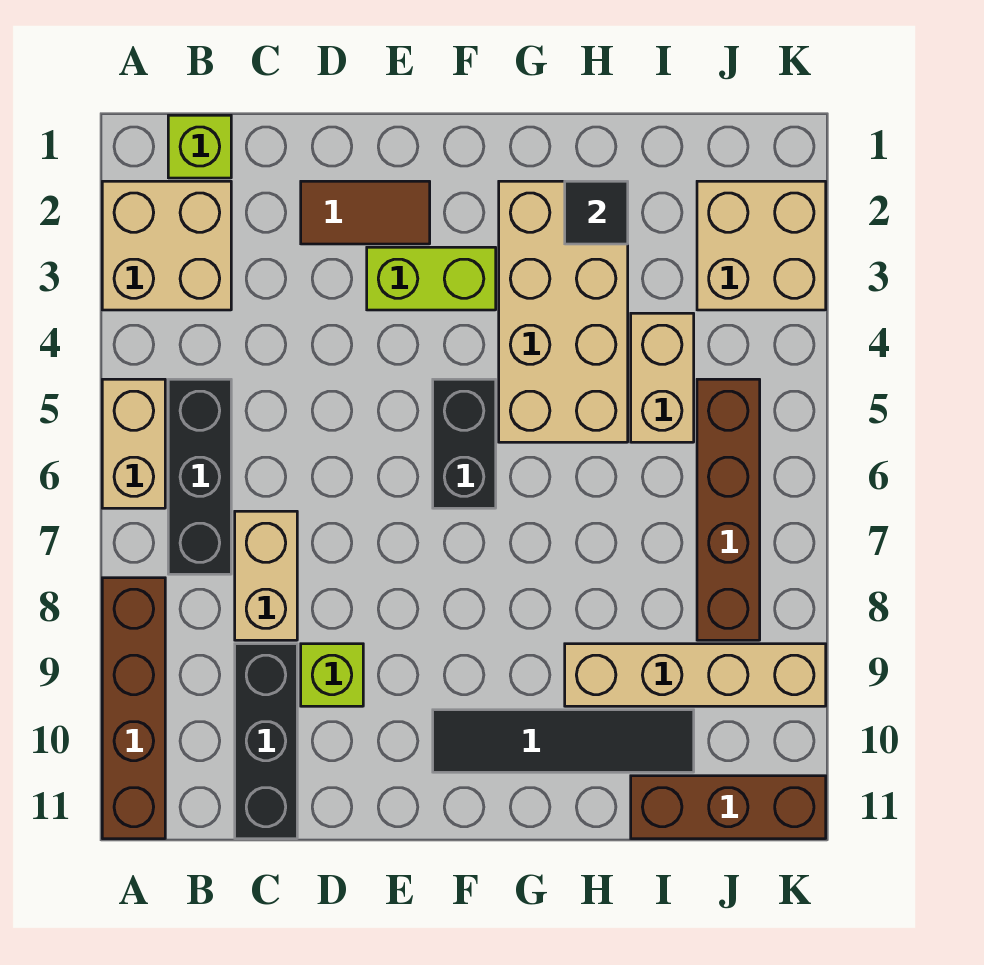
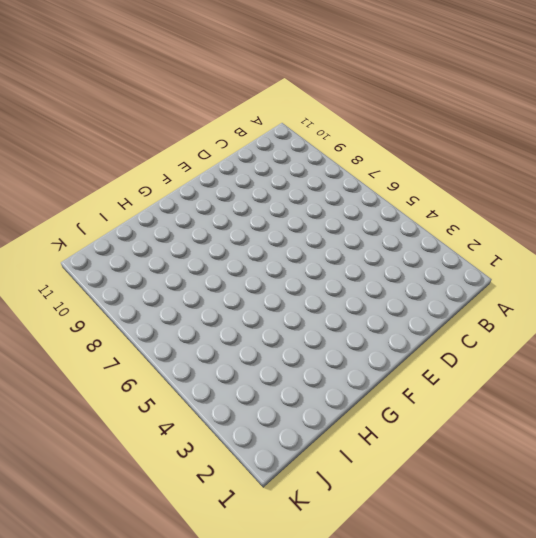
none -> tan brick A2:B3 level 1
none -> tan brick A5:A6 level 1
none -> brown brick A8:A11 level 1

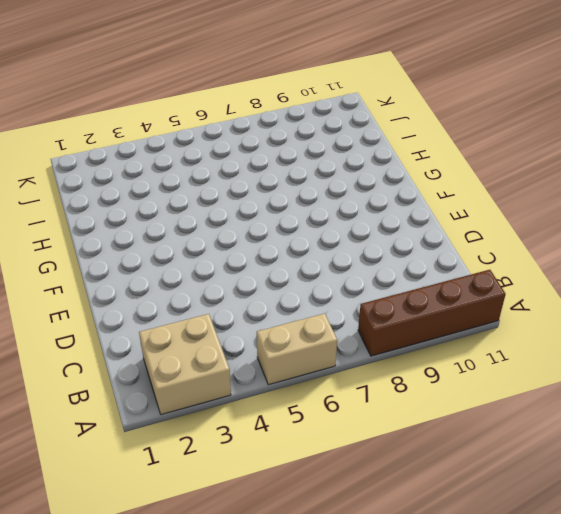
none -> lime brick B1 level 1
none -> black brick B5:B7 level 1
none -> tan brick C7:C8 level 1

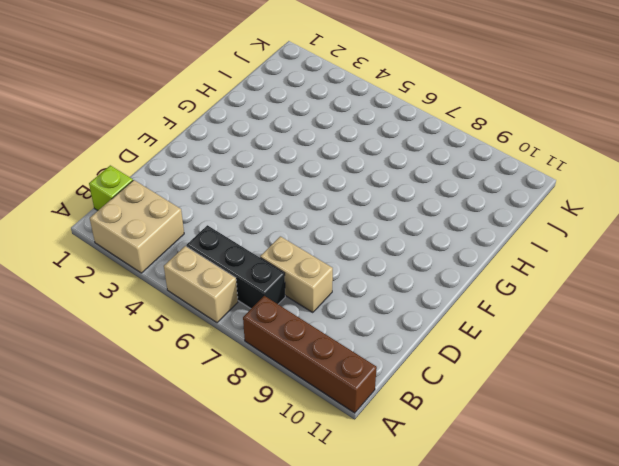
none -> black brick C9:C11 level 1
none -> brown tile D2:E2 level 1
none -> lime brick D9 level 1

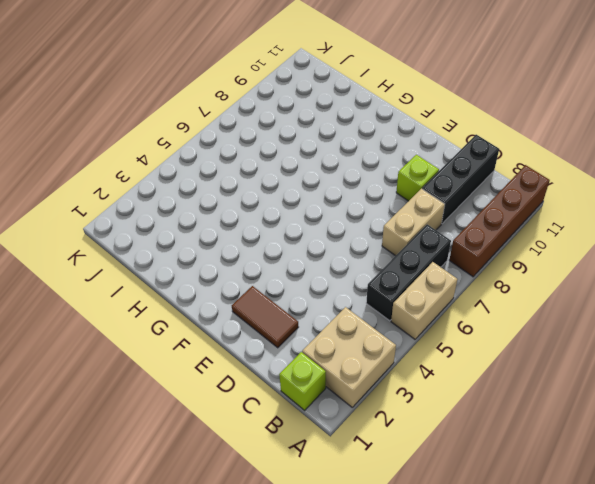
none -> lime brick E3:F3 level 1
none -> black brick F5:F6 level 1
none -> black tile F10:I10 level 1

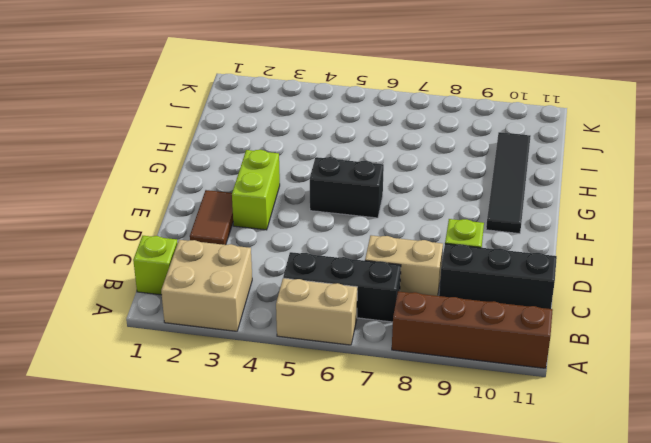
none -> tan brick G2:H5 level 1
none -> tan brick H9:K9 level 1
none -> tan brick I4:I5 level 1

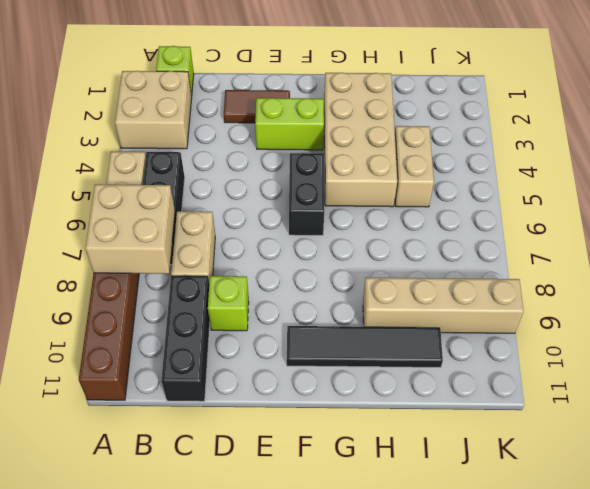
tan brick A7:B8 level 2 -> tan brick J2:K3 level 1
none -> brown brick I11:K11 level 1
none -> brown brick J5:J8 level 1
none -> black tile H2 level 2

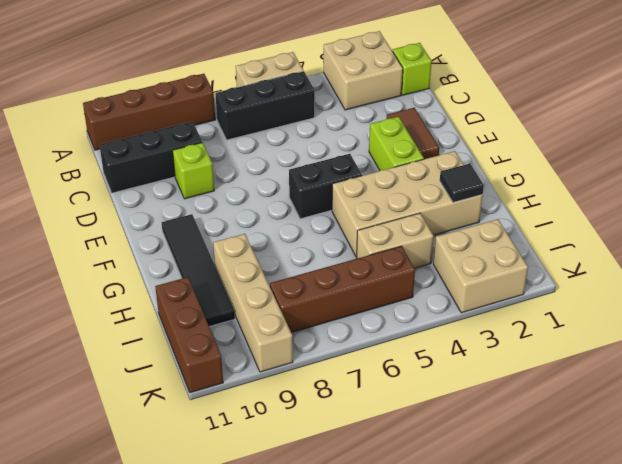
none -> tan brick C7:C8 level 1

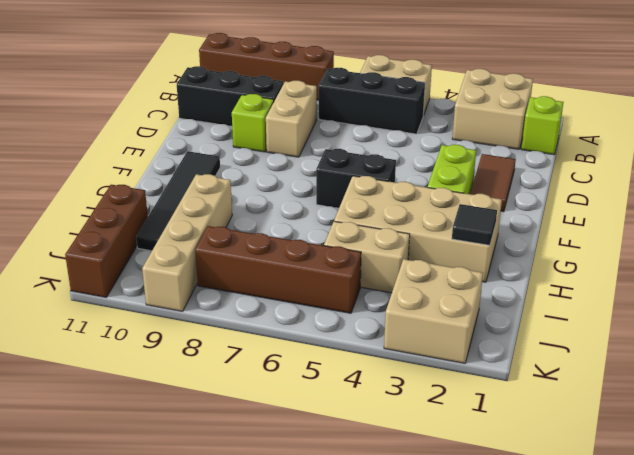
tan brick C8:D8 level 1 -> tan brick C7:C8 level 1

